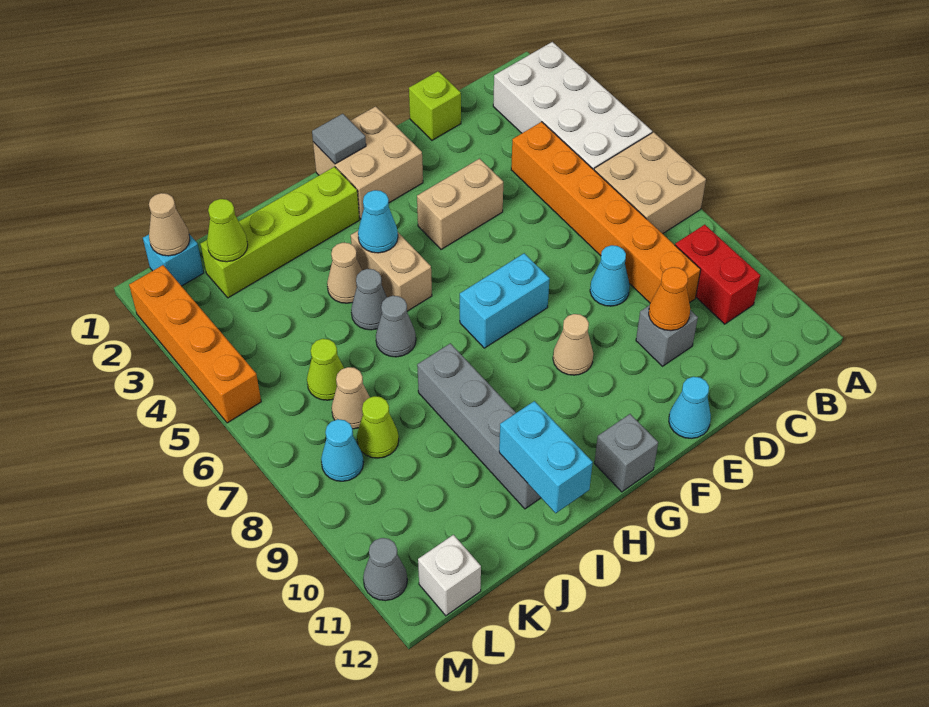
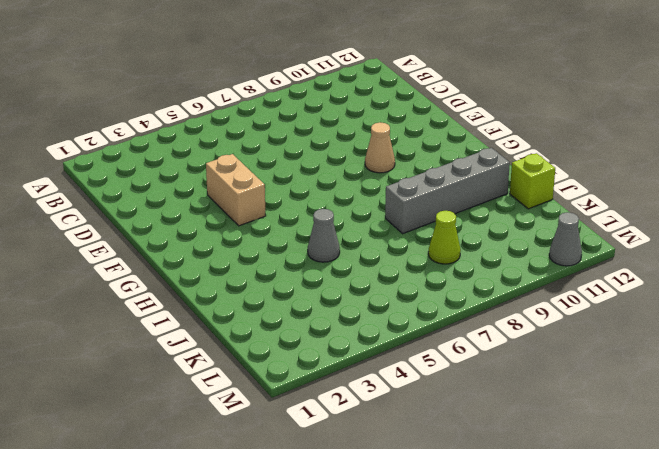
lime brick J12 level 1 -> lime brick D1 level 1
none -> white brick A2:B5 level 1
none -> tan brick A6:B7 level 1
none -> red brick B9:B10 level 1
none -> orange brick C4:C9 level 1

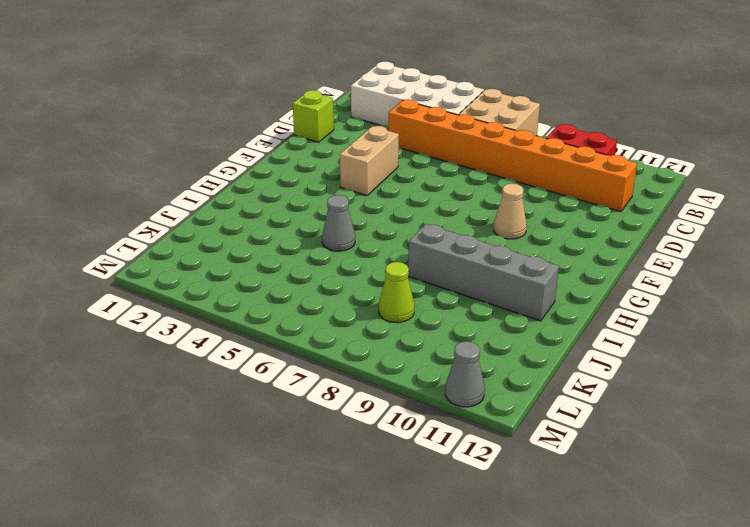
orange brick C4:C11 level 1 -> orange brick C4:C9 level 1
none -> cyan cone D8 level 1
none -> grey brick D10 level 1
none -> cyan cone E12 level 1
none -> tan brick F1:G2 level 1

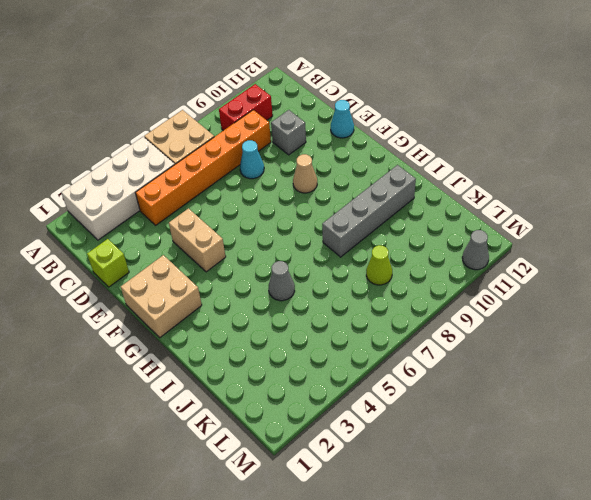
none -> cyan brick F7:G7 level 1
none -> grey brick G12 level 1
none -> lime brick H2:K2 level 1
none -> tan brick H4:H5 level 1

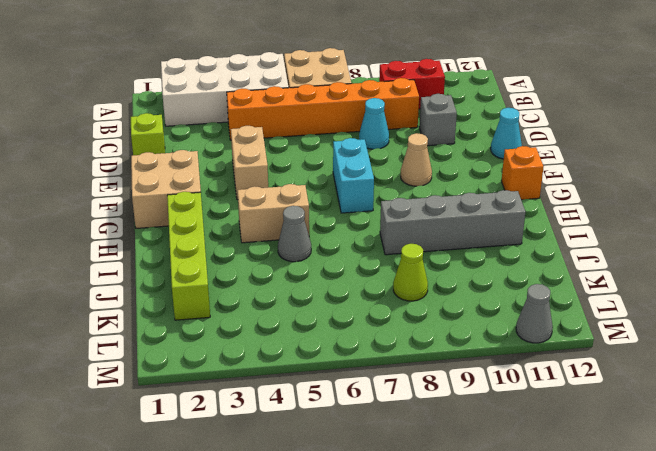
orange brick G12 level 1 -> grey brick G12 level 1
none -> tan cone I4 level 1
none -> grey cone I6 level 1
none -> lime cone K6 level 1
none -> tan cone K7 level 1

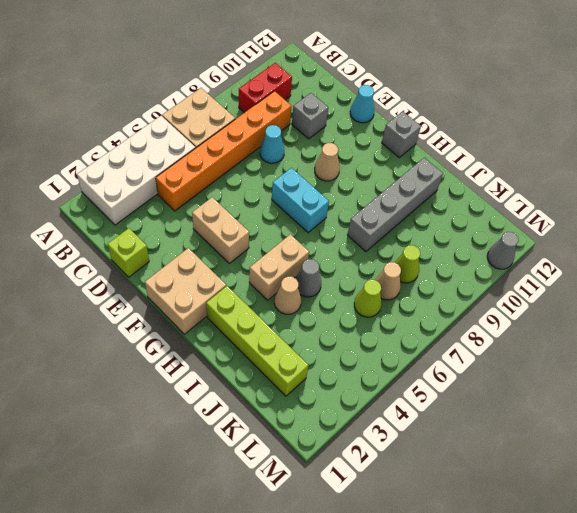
none -> grey cone I6 level 1
none -> cyan brick L1 level 1
none -> cyan cone L8 level 1
none -> white brick L12 level 1

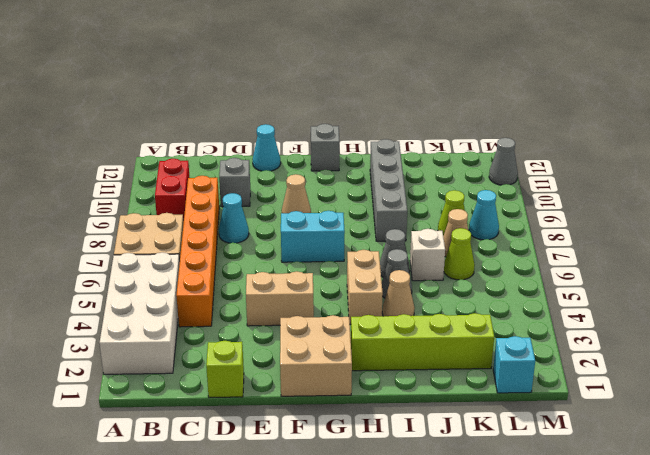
white brick J6 level 1 -> white brick L12 level 1
none -> orange brick M2:M5 level 1
none -> orange cone D10 level 2
none -> grey tile G1 level 2
none -> cyan cone H4 level 2

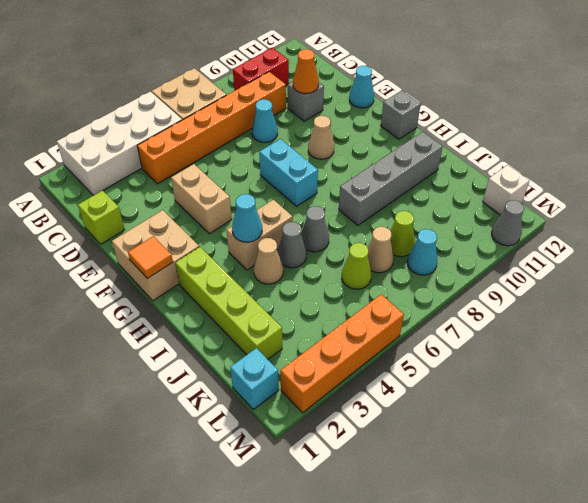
orange tile G1 level 2 -> grey tile G1 level 2
none -> cyan brick I11:I12 level 2
none -> lime cone K2 level 2
none -> tan cone L1 level 2

